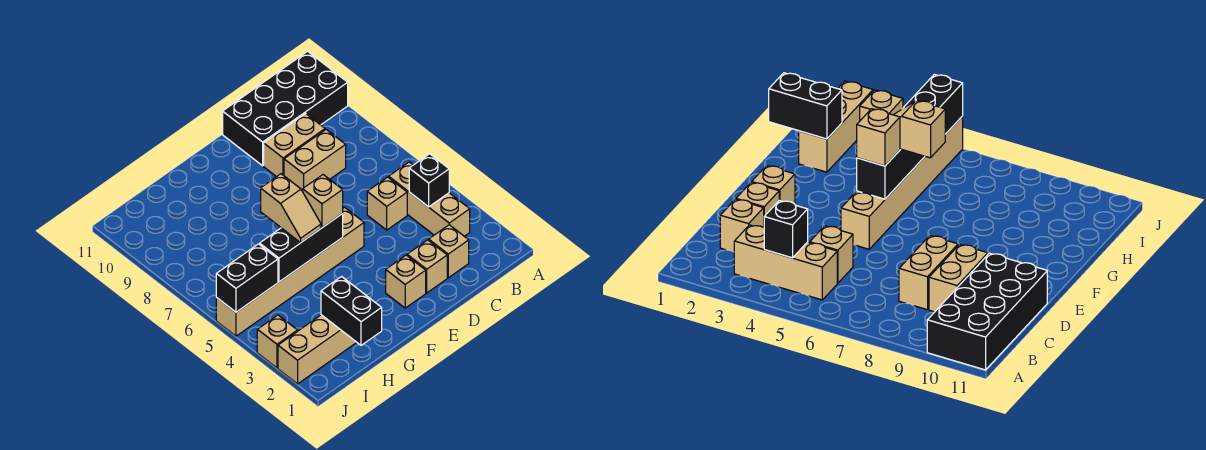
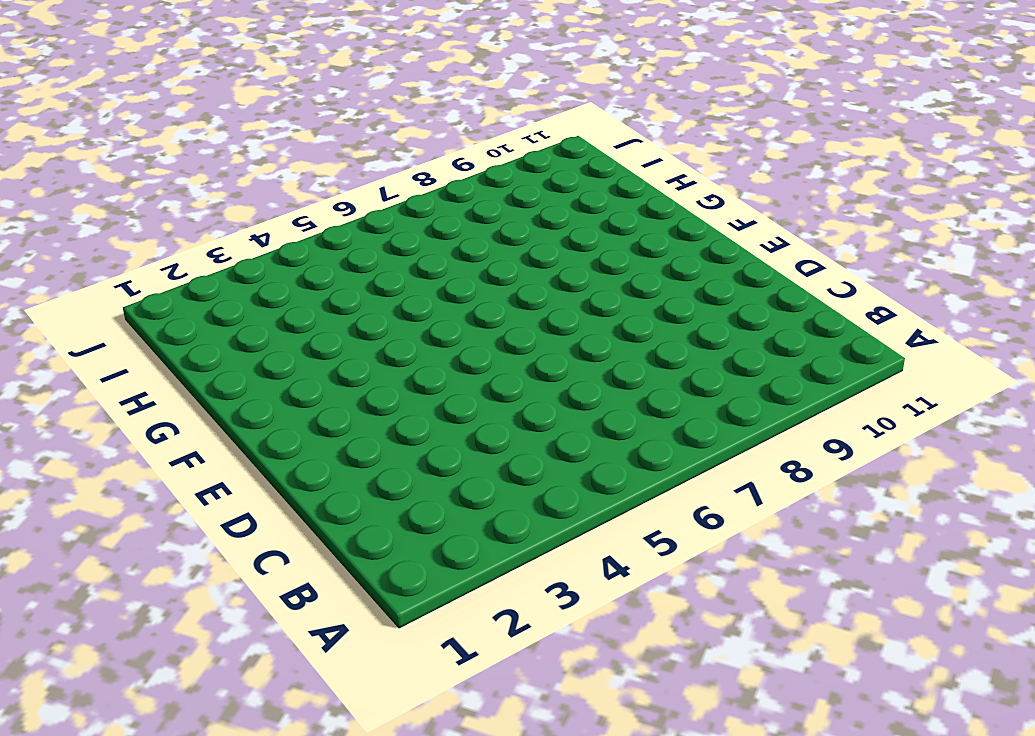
none -> black brick A10:D11 level 1
none -> tan brick B3:B5 level 1
none -> tan brick C2 level 1

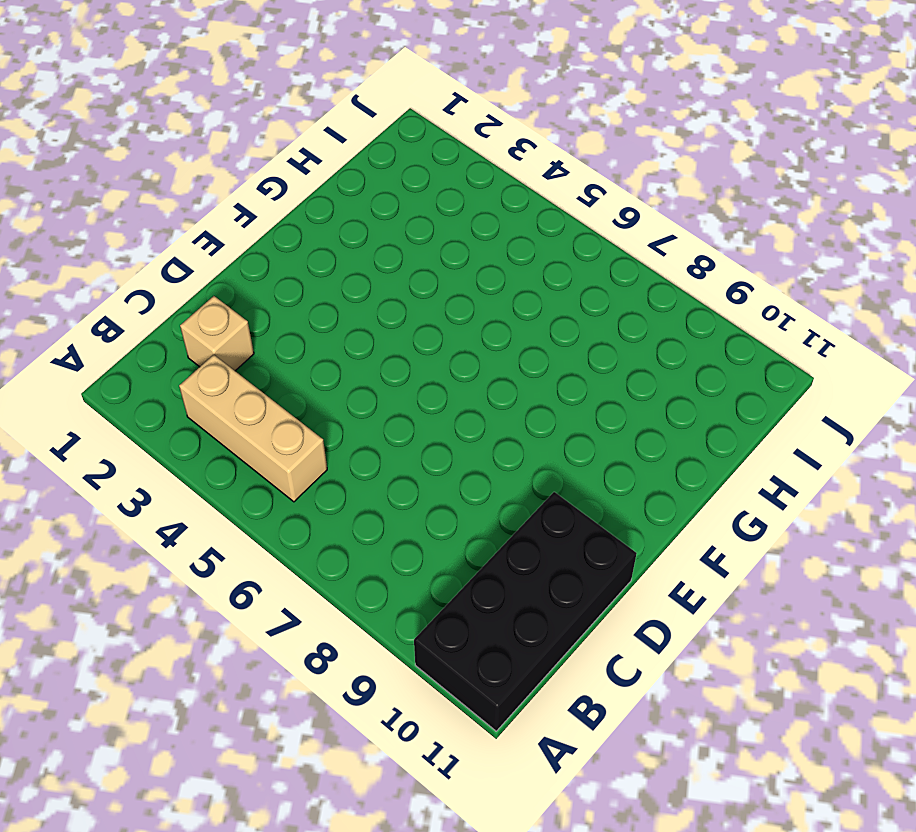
none -> tan brick C5 level 1
none -> tan brick C8:D8 level 1
none -> tan brick C9:D9 level 1

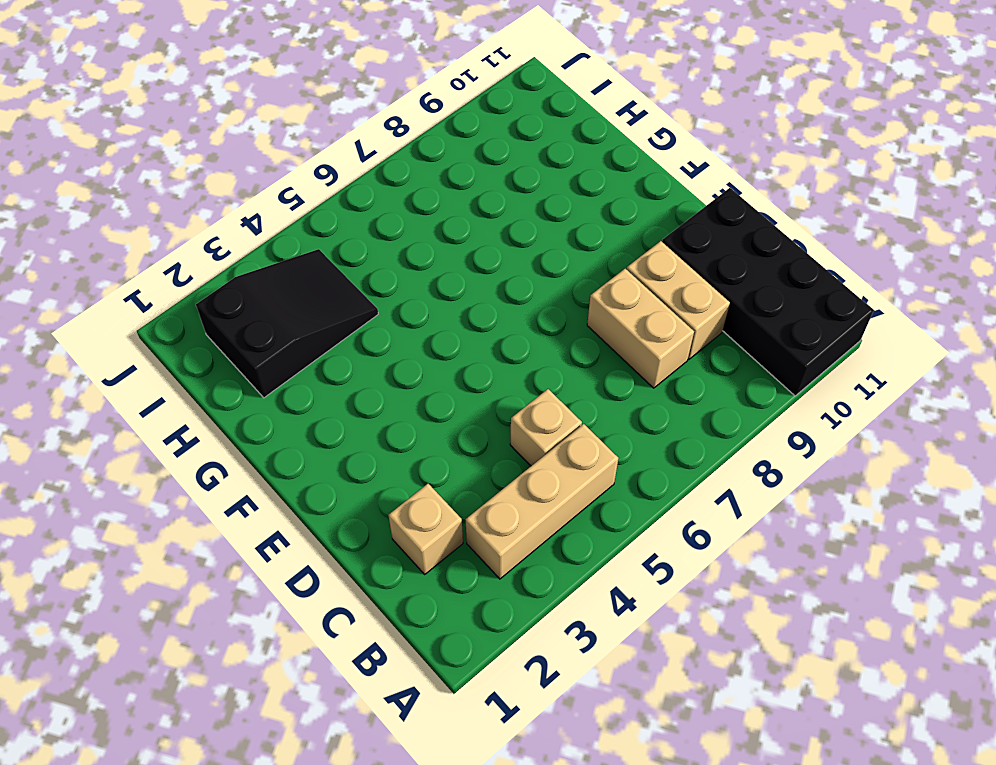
black slope H2:I4 level 1 top 2 -> tan brick H2:J2 level 1
none -> tan brick D2 level 1
none -> tan brick E2 level 1
none -> tan brick E5:J5 level 1

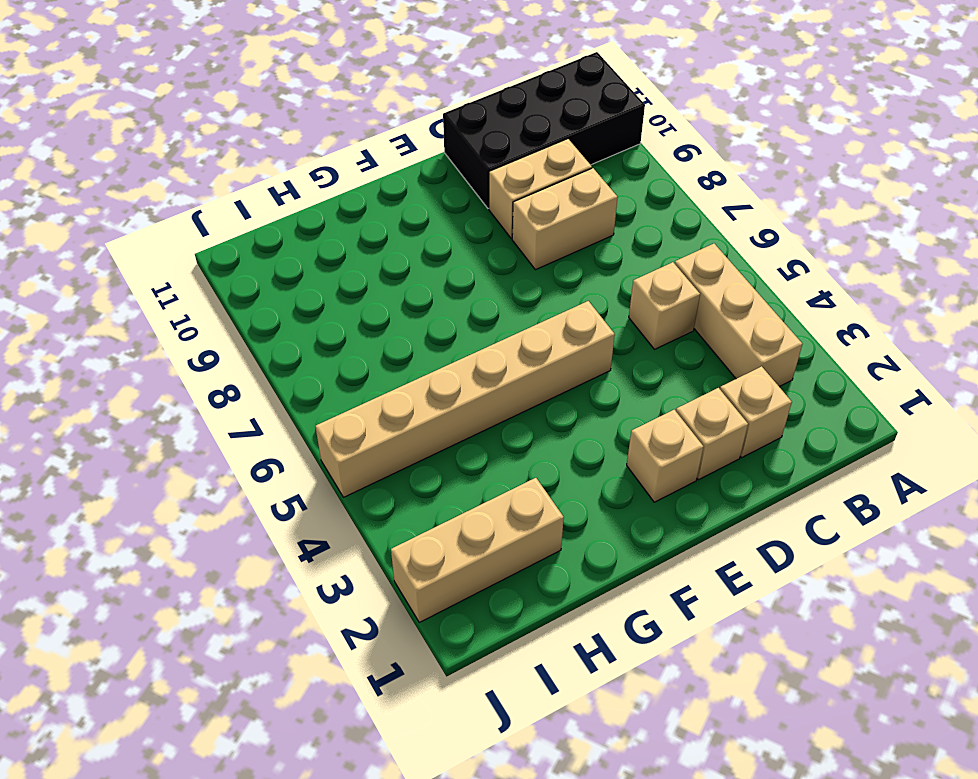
none -> tan brick J3 level 1
none -> black brick B4 level 2
none -> black brick F5:H5 level 2

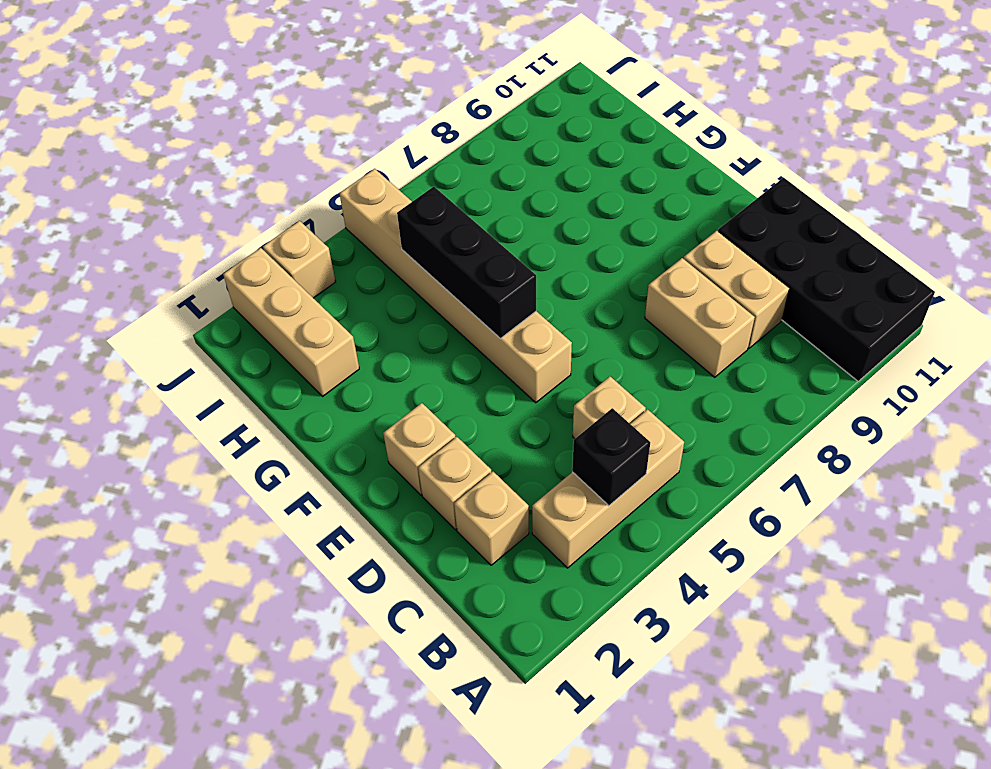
none -> black brick H1:H2 level 2
none -> black brick I5:J5 level 2
none -> tan brick F5 level 3

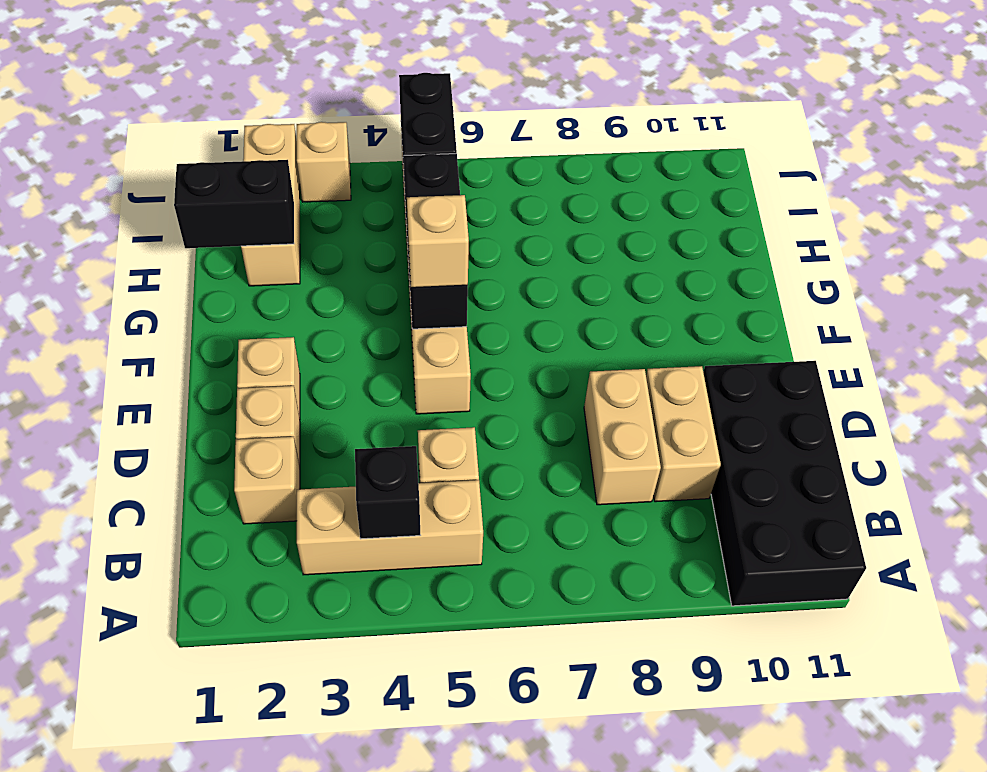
none -> tan slope G5:G6 level 3 top 6

